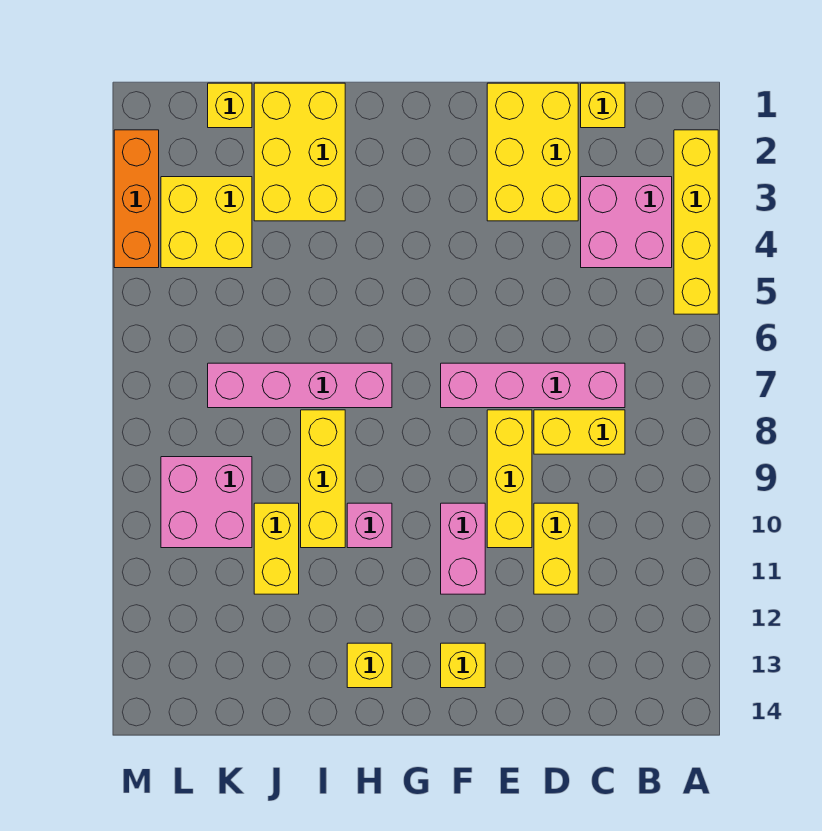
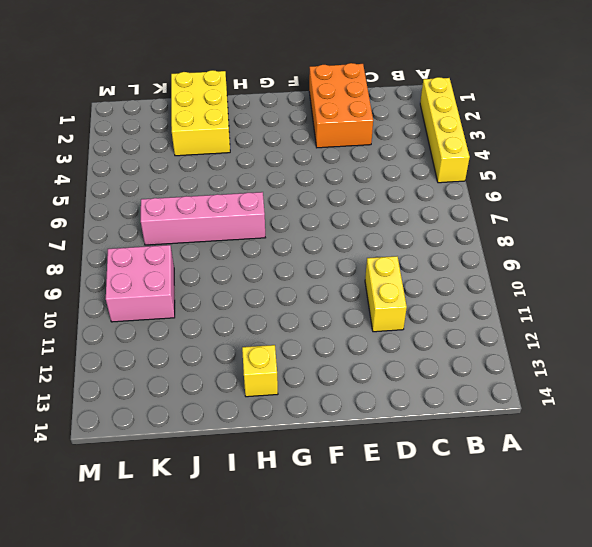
orange brick D1:E3 level 1 -> yellow brick D1:E3 level 1
none -> pink brick B3:C4 level 1
none -> yellow brick C1 level 1
none -> pink brick C7:F7 level 1

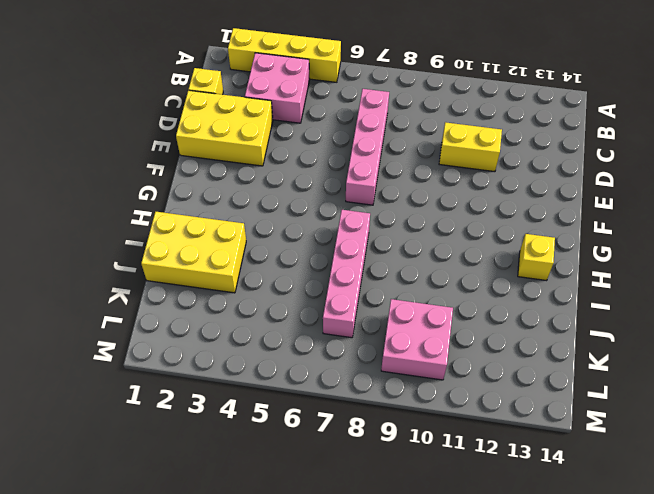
none -> yellow brick C8:D8 level 1
none -> yellow brick E8:E10 level 1
none -> pink brick F10:F11 level 1

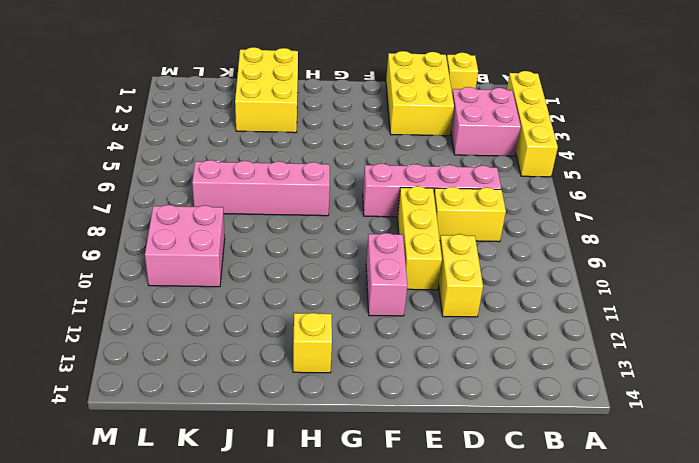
none -> yellow brick F13 level 1
none -> pink brick H10 level 1
none -> yellow brick I8:I10 level 1

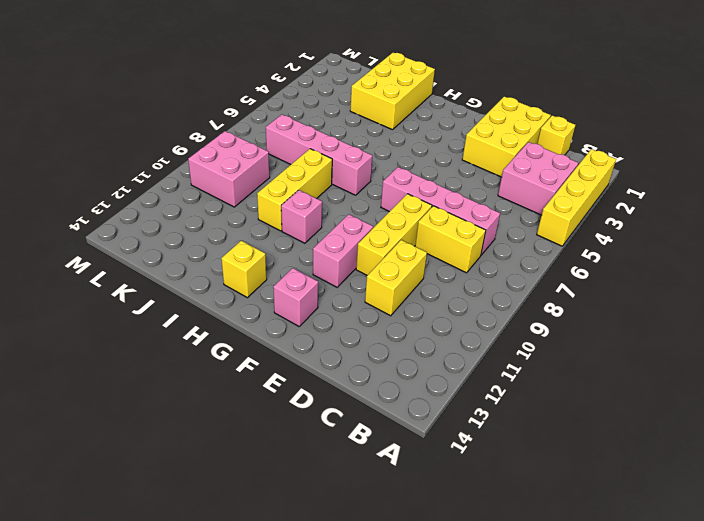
pink brick F13 level 1 -> yellow brick F13 level 1
none -> yellow brick J10:J11 level 1
none -> yellow brick K1 level 1
none -> yellow brick K3:L4 level 1

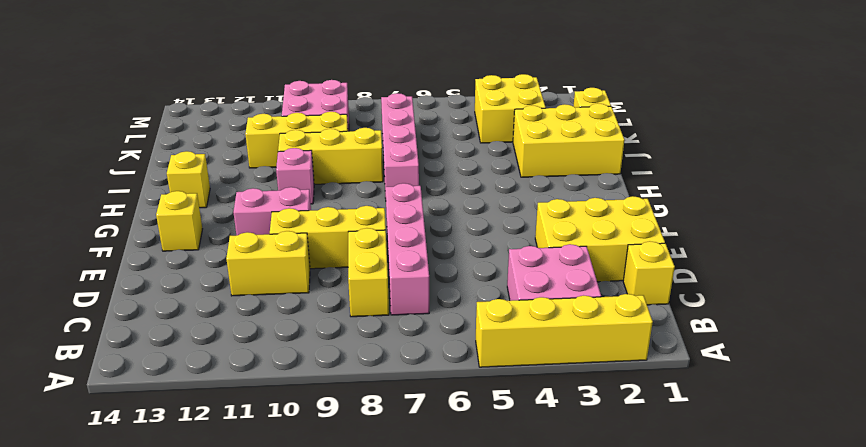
yellow brick J9:J11 level 1 -> yellow brick J10:J11 level 1
none -> orange brick M2:M4 level 1

